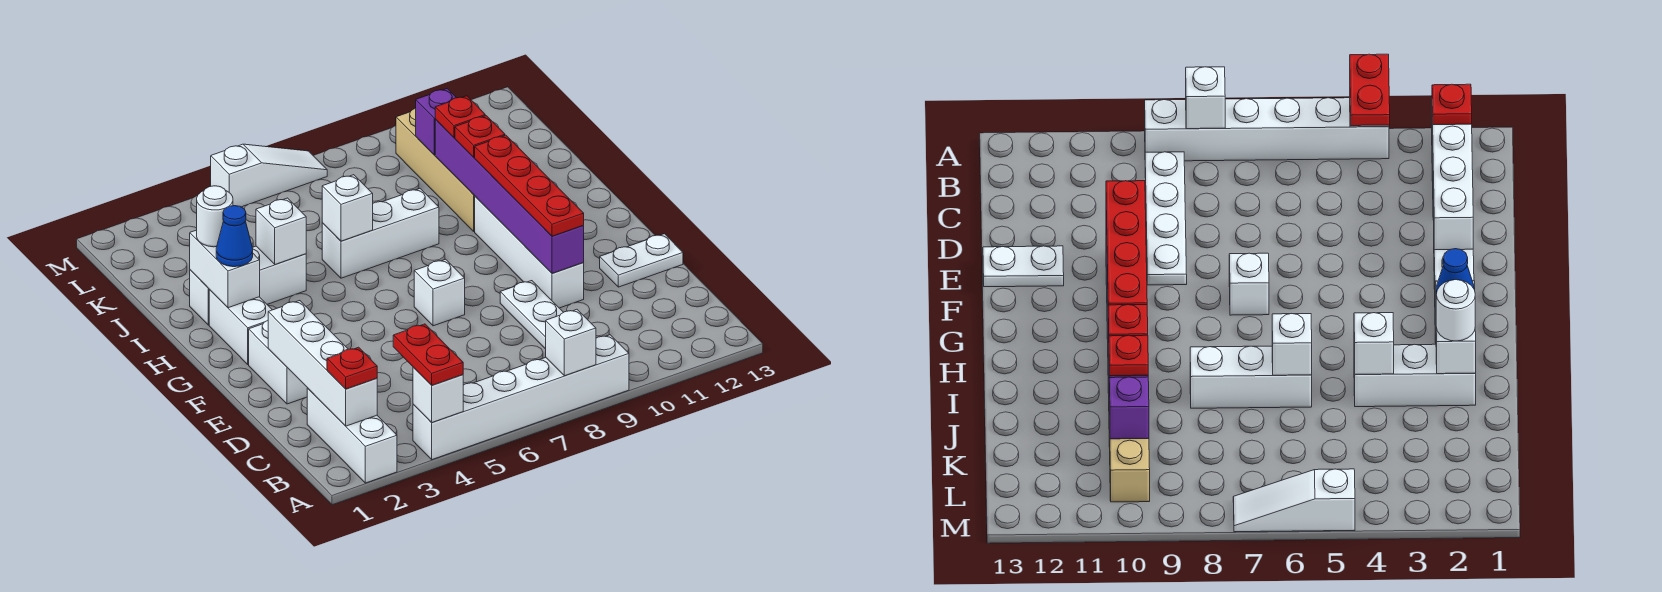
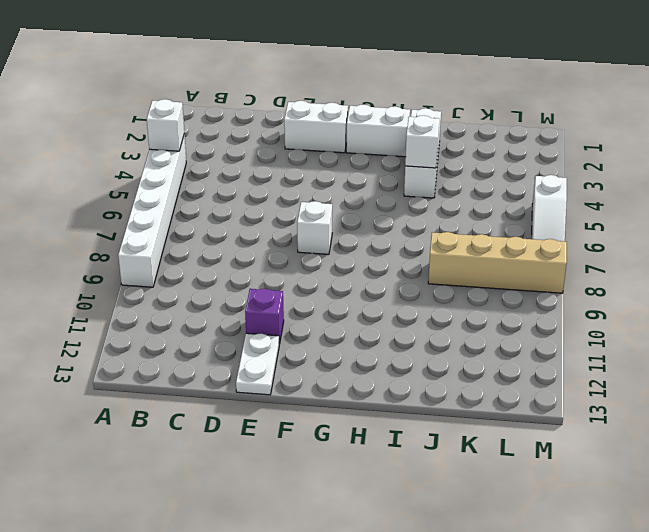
purple brick E11 level 1 -> purple brick K10 level 2
tan brick J8:M8 level 1 -> tan brick I10:L10 level 1
none -> white brick A2:C2 level 1
none -> white plate B9:E9 level 1
none -> white brick E10:H10 level 1

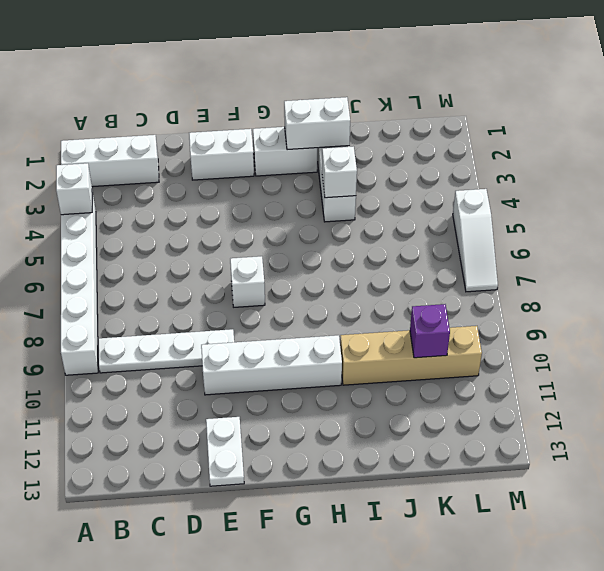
none -> white brick I6:I8 level 1
none -> white brick A8 level 2
none -> white brick B2:E2 level 2

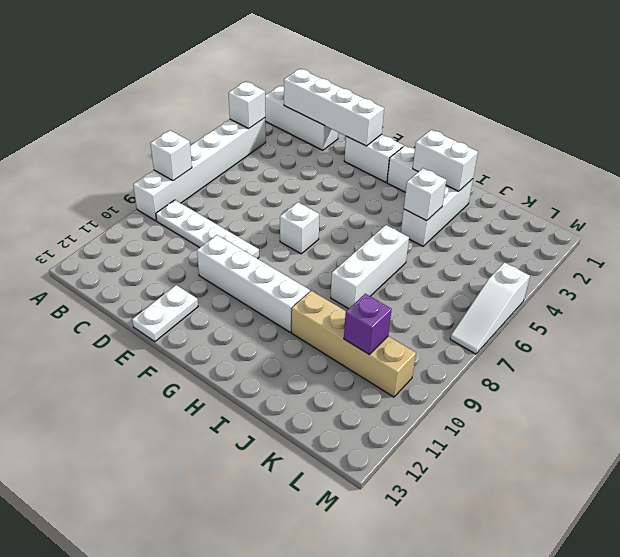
none -> purple brick E10:J10 level 2
none -> white brick I6 level 2
none -> red plate A4:B4 level 3

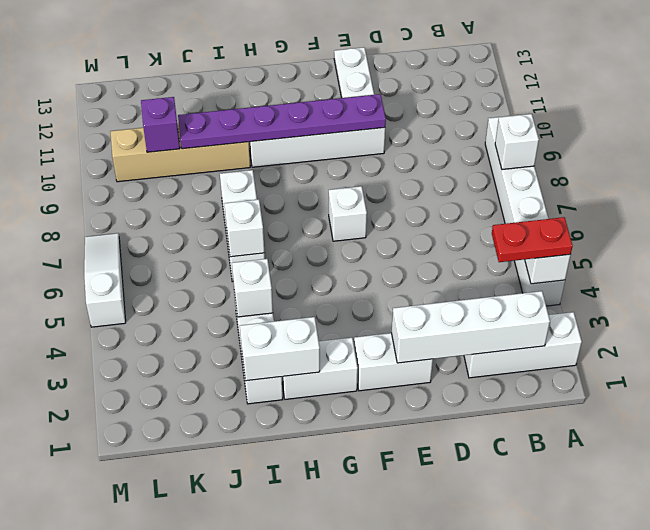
purple plate E10:J10 level 2 -> purple brick E10:J10 level 2
none -> white plate B9:E9 level 1
none -> red plate B2 level 3
none -> red plate E10:H10 level 3

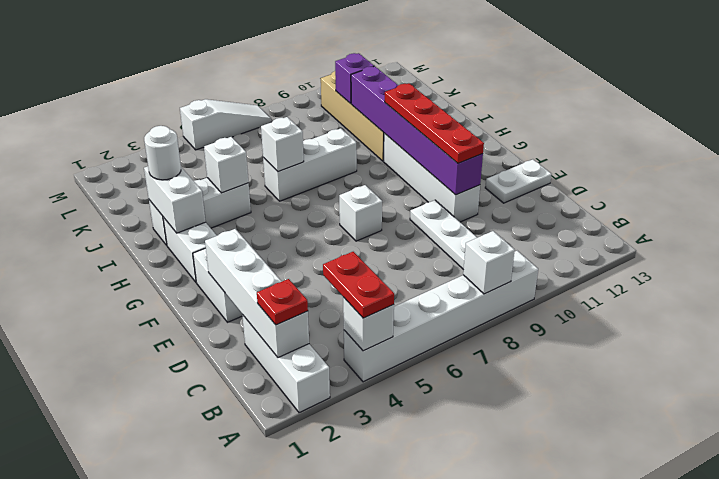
none -> blue cone H2 level 3
none -> red plate I10 level 3
none -> red plate J10 level 3

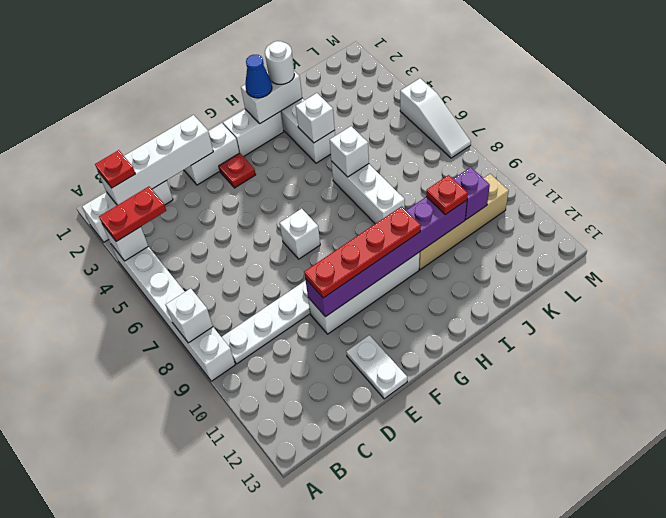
red plate F3 level 1 -> red plate I10 level 3

